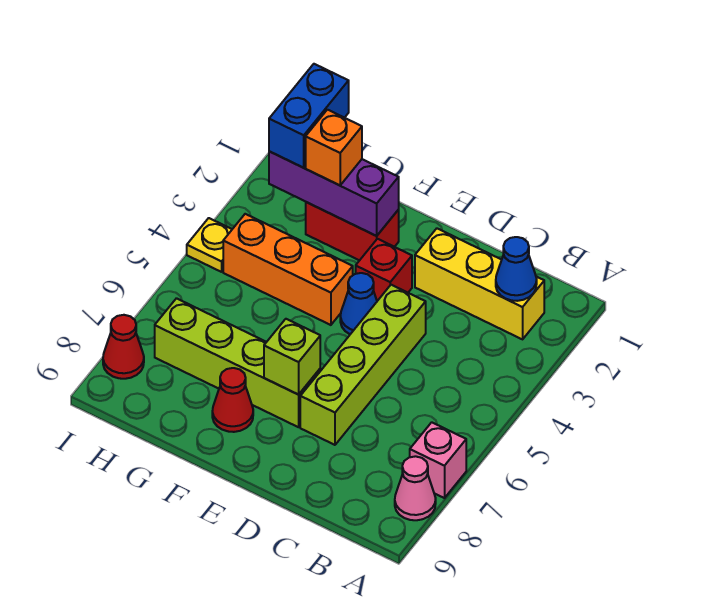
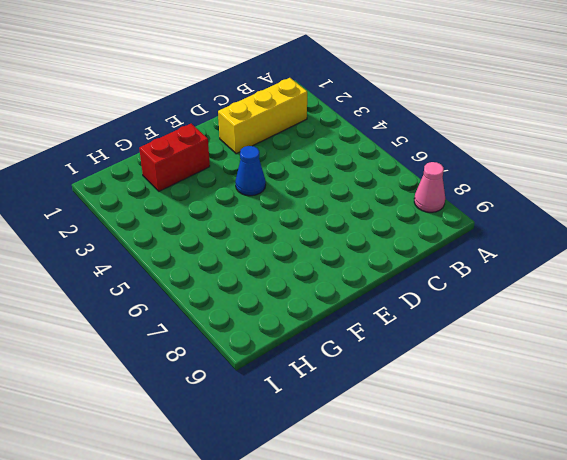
none -> pink brick A7 level 1
none -> lime brick D4:D7 level 1
none -> red brick E3 level 1

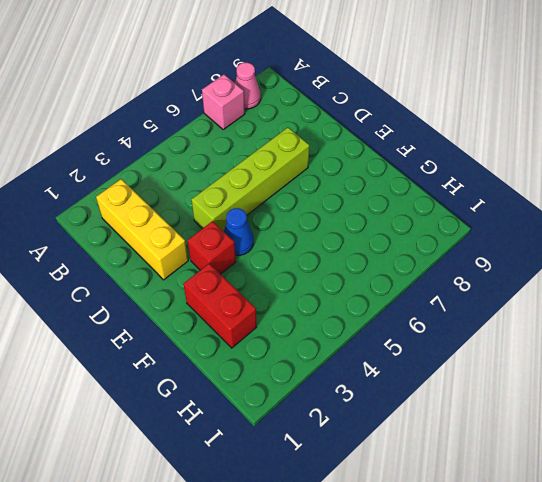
none -> lime brick E7:H7 level 1
none -> orange brick F4:H4 level 1
none -> red cone F8 level 1

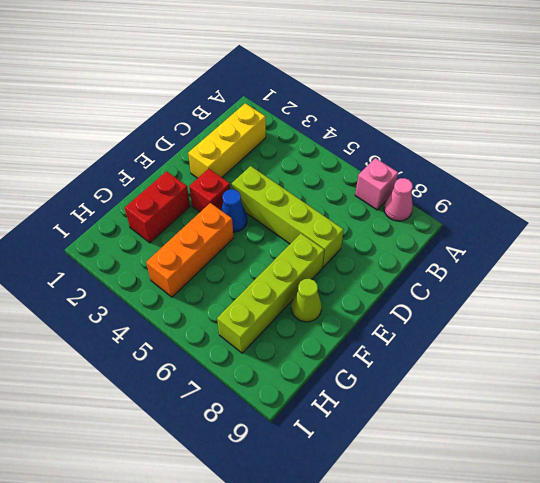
lime cone F8 level 1 -> red cone F8 level 1
none -> yellow plate I4 level 1
none -> red cone I8 level 1
none -> blue cone B2 level 2

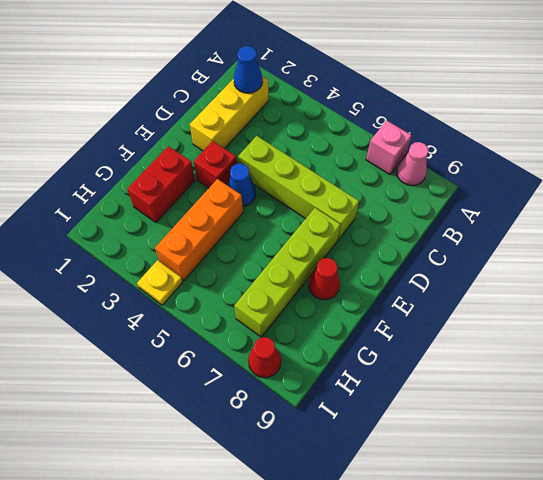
none -> lime brick E7 level 2
none -> purple brick F2:H2 level 2
none -> orange brick G2 level 3

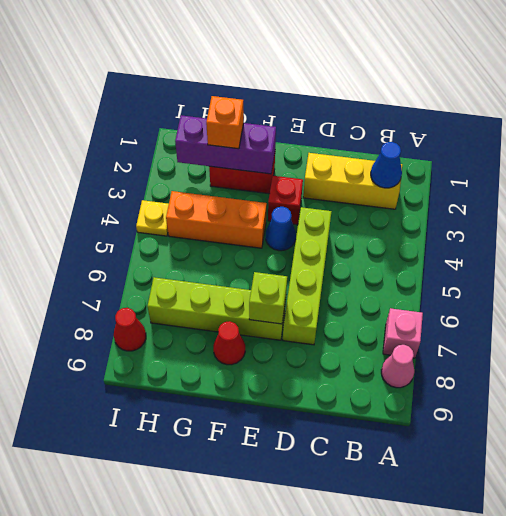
none -> blue brick H1:H2 level 3

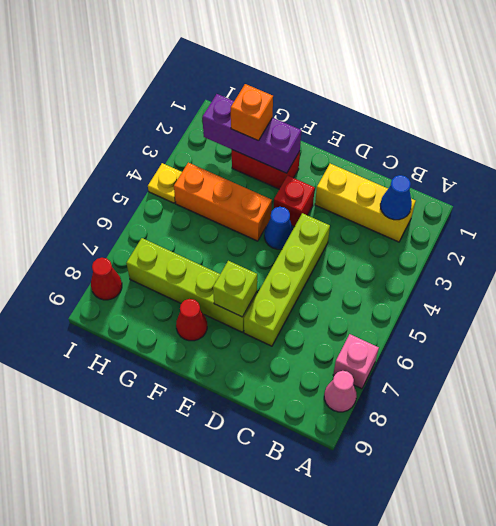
none -> blue brick H1:H2 level 3

